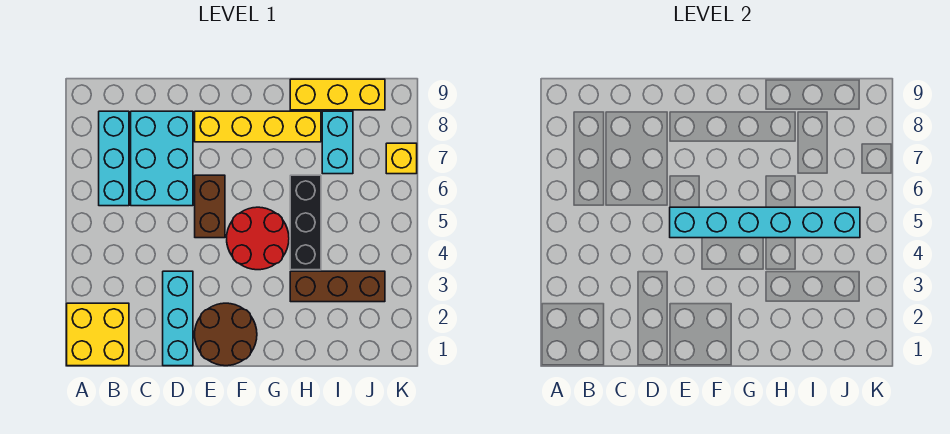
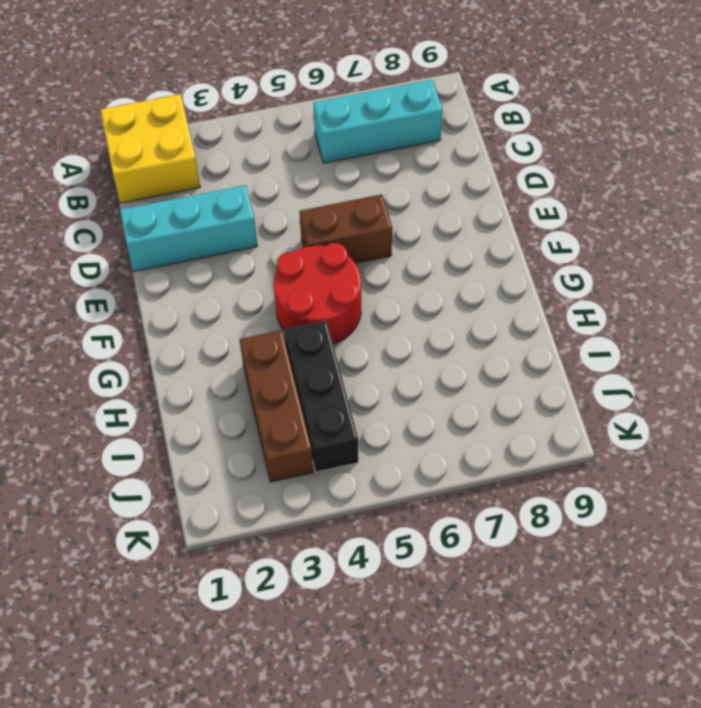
black brick H4:J4 level 1 -> black brick H4:H6 level 1
none -> cyan brick C6:D8 level 1
none -> brown round brick E1:F2 level 1
none -> yellow brick E8:H8 level 1

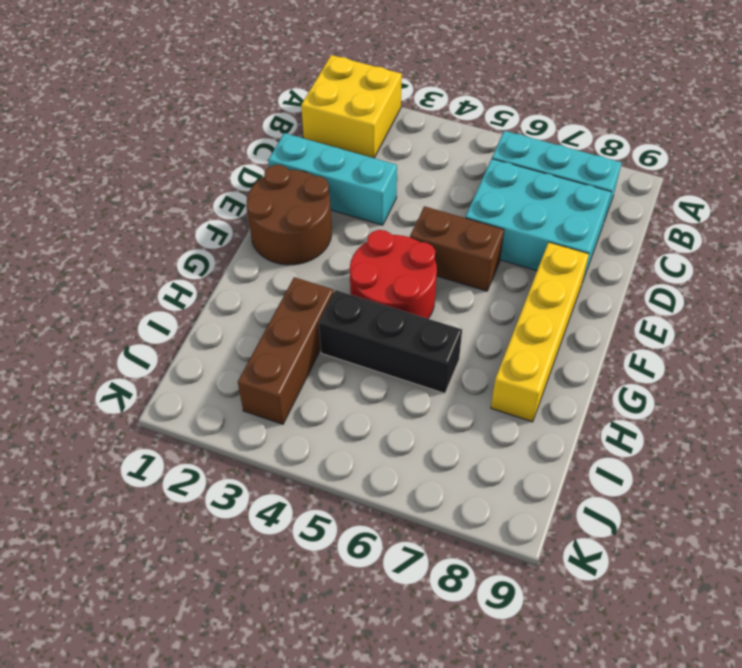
none -> yellow brick H9:J9 level 1
none -> cyan brick I7:I8 level 1
none -> yellow brick K7 level 1

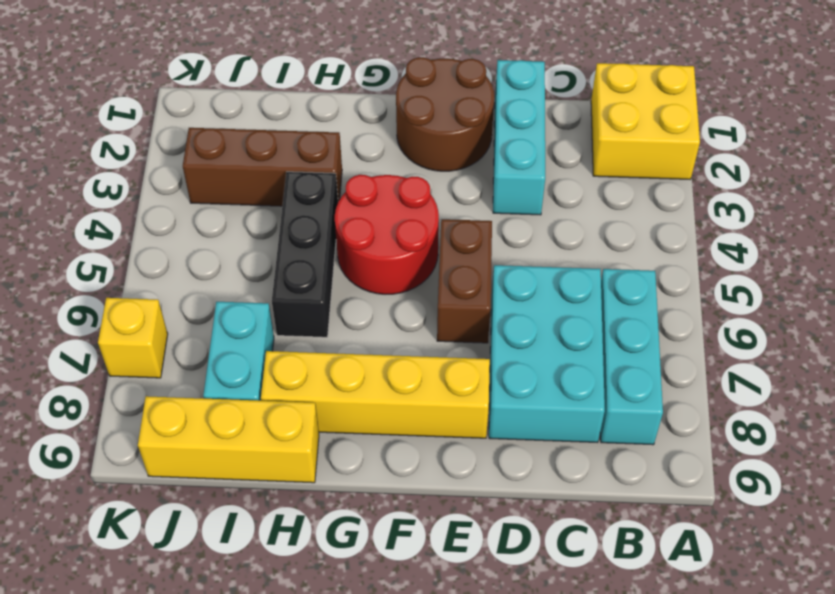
none -> cyan brick E5:J5 level 2

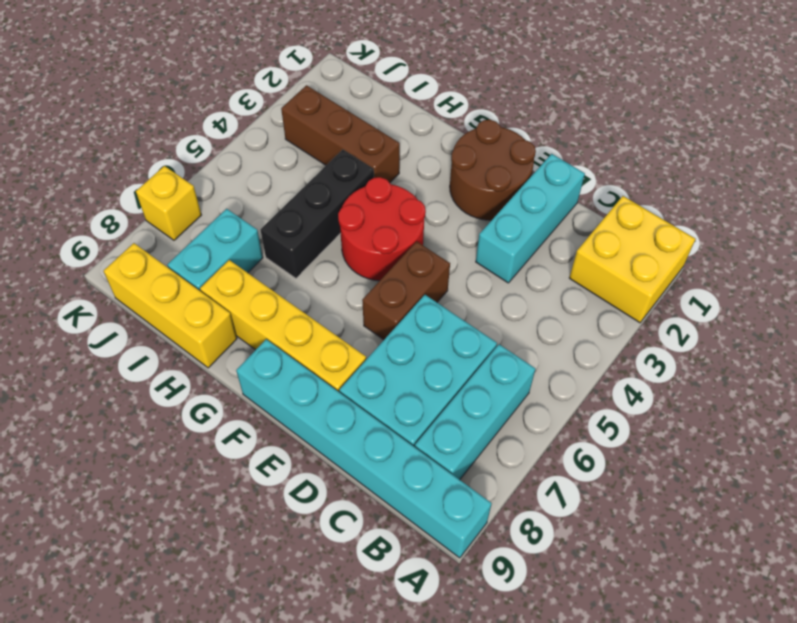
cyan brick A9:F9 level 1 -> cyan brick E5:J5 level 2

